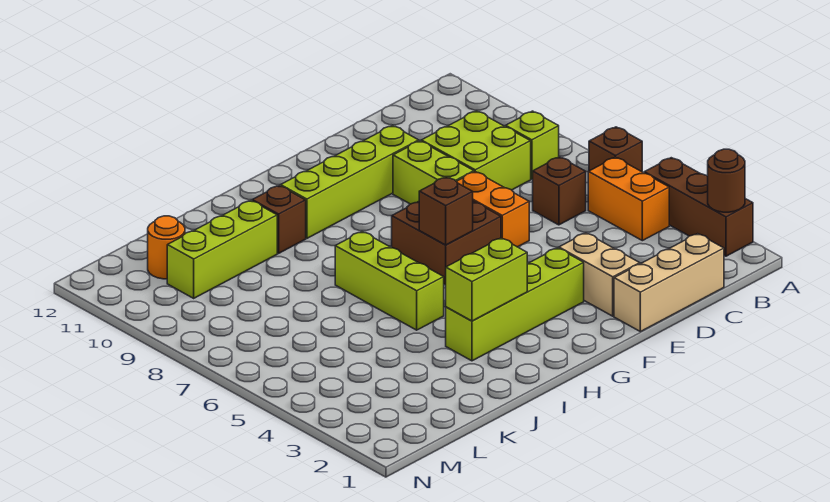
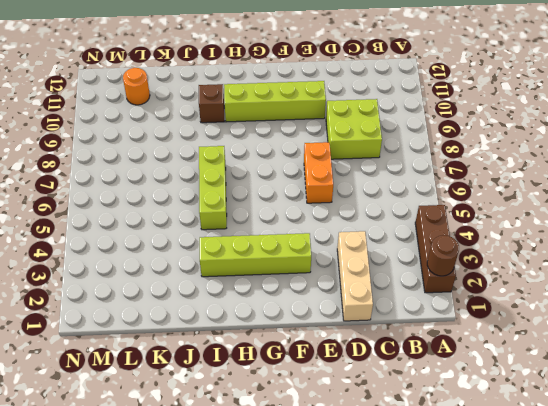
tan brick D1:D3 level 1 -> tan brick C1:E1 level 1
none -> brown brick A6 level 1
none -> orange brick B4:B5 level 1
none -> lime brick B8 level 1

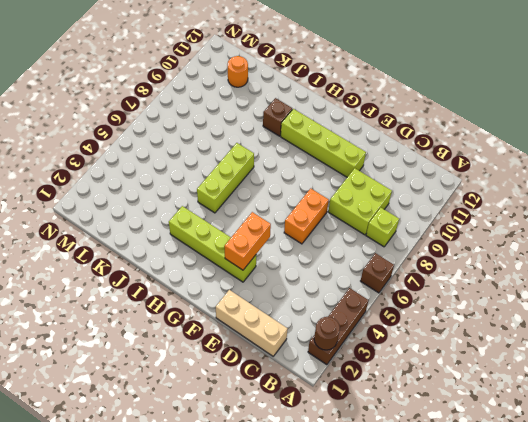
orange brick F3:F4 level 2 -> orange brick B4:B5 level 1
none -> brown brick C6 level 1
none -> tan brick E2:E3 level 1
none -> lime brick E8:E9 level 1

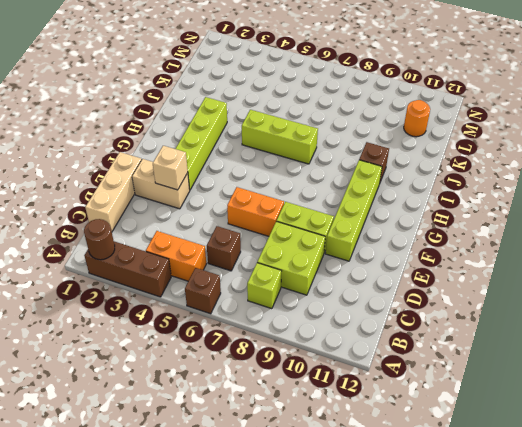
tan brick E3 level 2 -> none
none -> brown brick F6:G7 level 1
none -> lime brick J10:L10 level 1
none -> brown brick G6 level 2

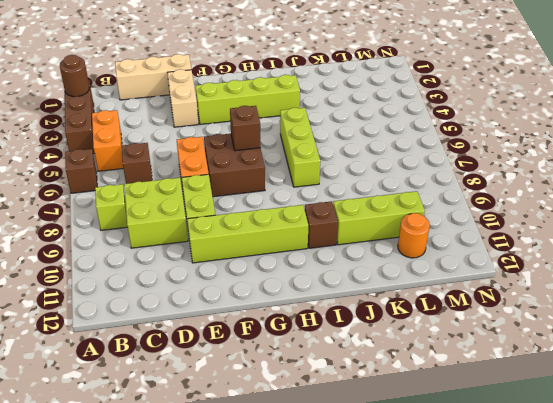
none -> lime brick H3:I3 level 2

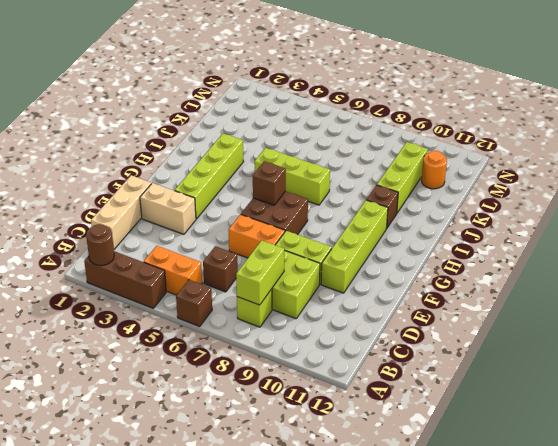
lime brick B8:C8 level 2 -> lime brick H3:I3 level 2

